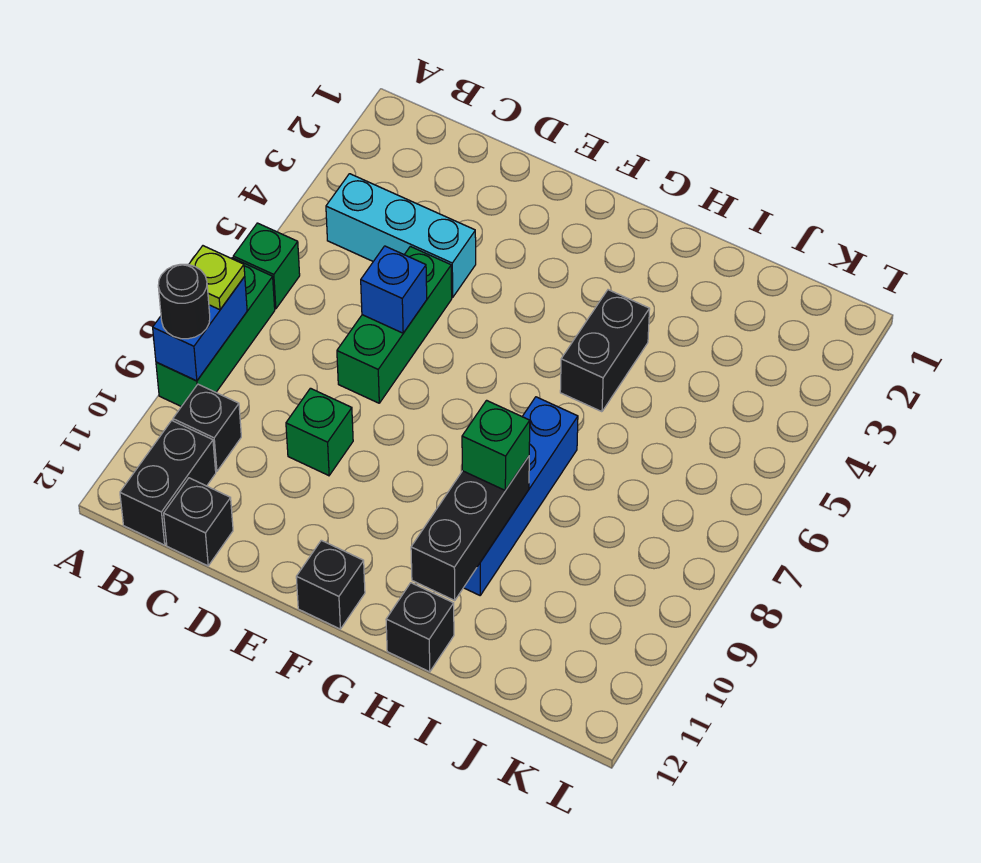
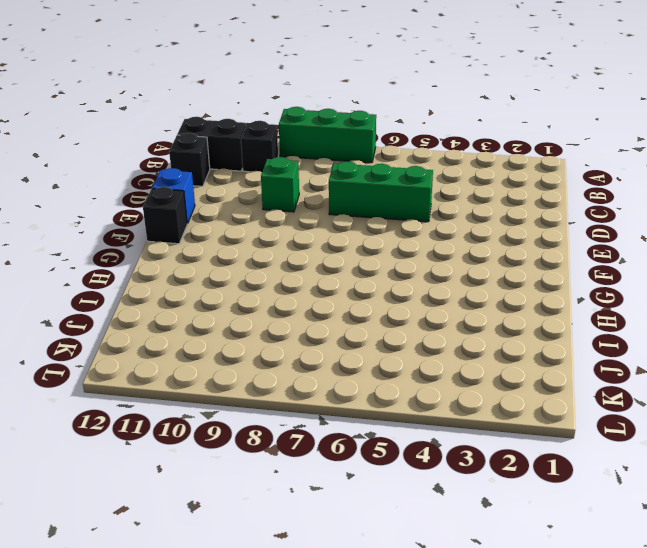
blue brick E12 level 1 -> blue brick D6 level 2
none -> green brick A6 level 1
none -> cyan brick B4:D4 level 1
none -> black brick H4:H5 level 1

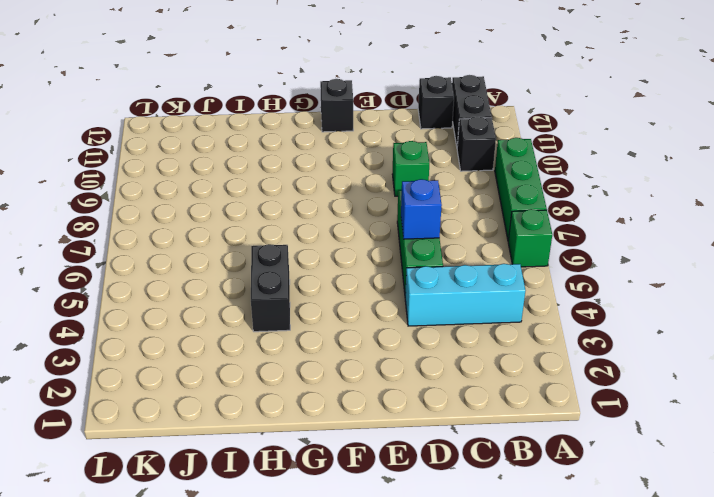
none -> blue brick H7:H10 level 1
none -> black brick H12 level 1
none -> blue brick A8:A9 level 2

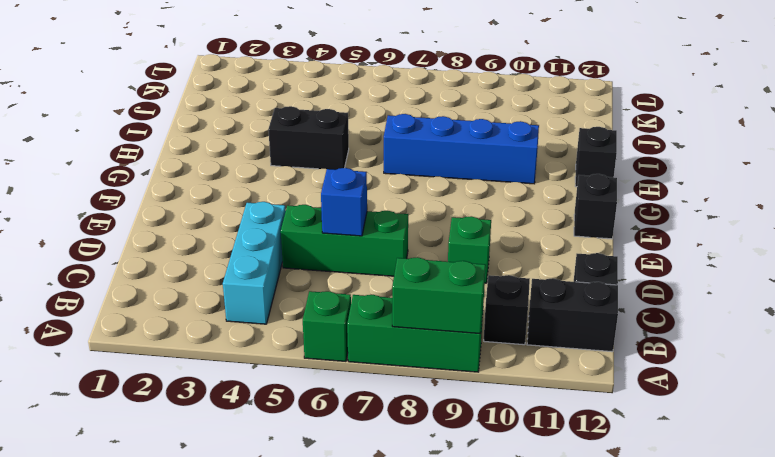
green brick A8:A9 level 2 -> blue brick A8:A9 level 2
none -> black brick H9:H11 level 2
none -> lime plate A8 level 3
none -> black round brick A9 level 3

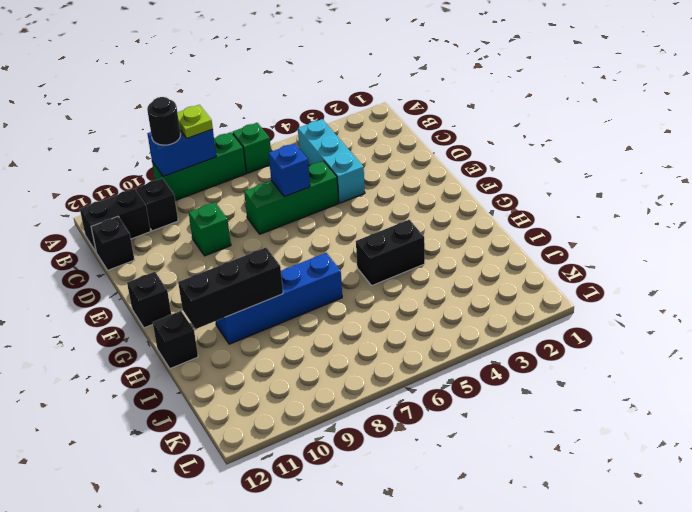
none -> green brick H9 level 3

